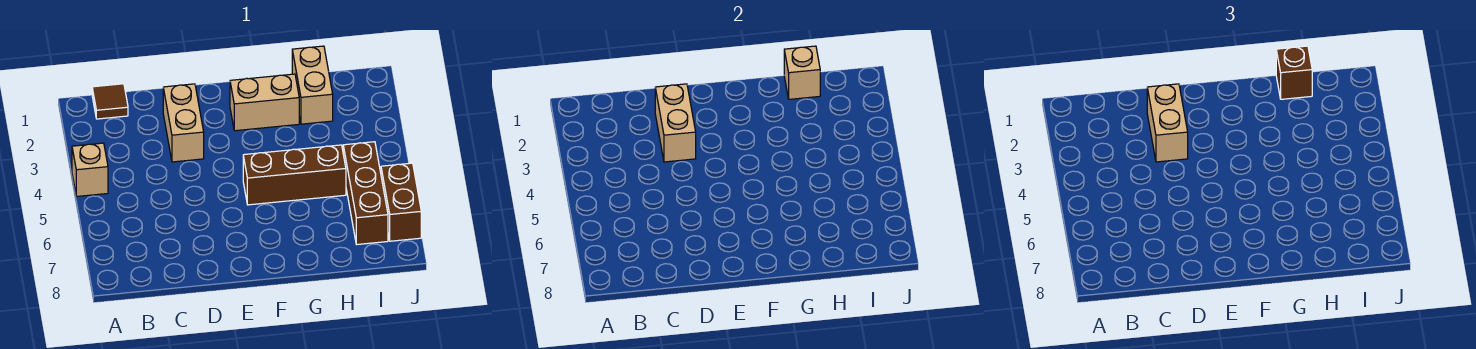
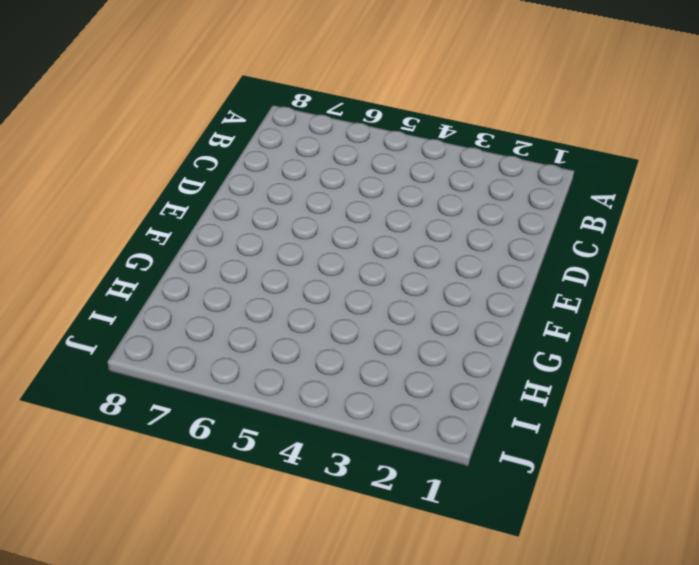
none -> tan brick A4 level 1
none -> brown tile B1 level 1
none -> tan brick D2:D3 level 1

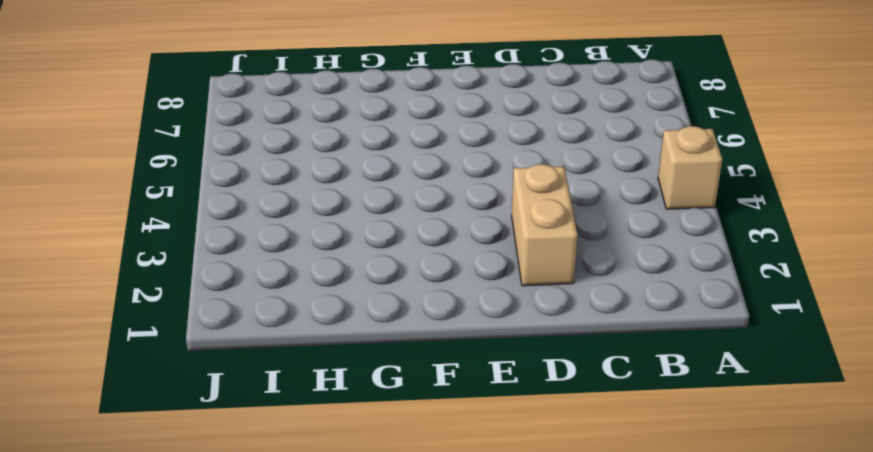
none -> brown tile B1 level 1
none -> tan brick F2:G2 level 1
none -> brown brick F5:H5 level 1

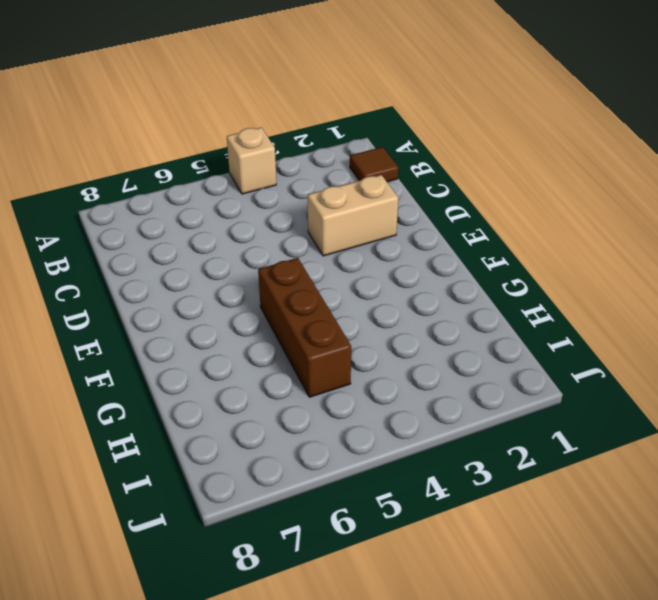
none -> tan brick F2:G2 level 1
none -> tan brick H1:H2 level 1
none -> brown brick I5:I7 level 1

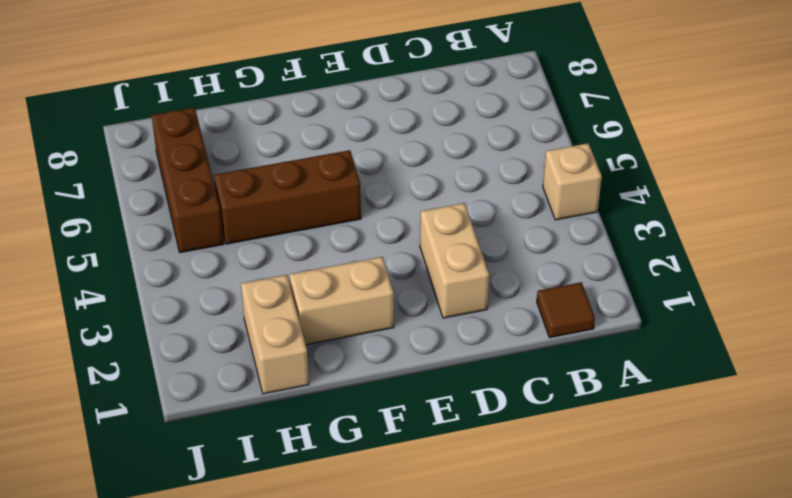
none -> brown brick J6:J7 level 1
none -> tan brick D2:D3 level 2
none -> tan brick H1 level 2

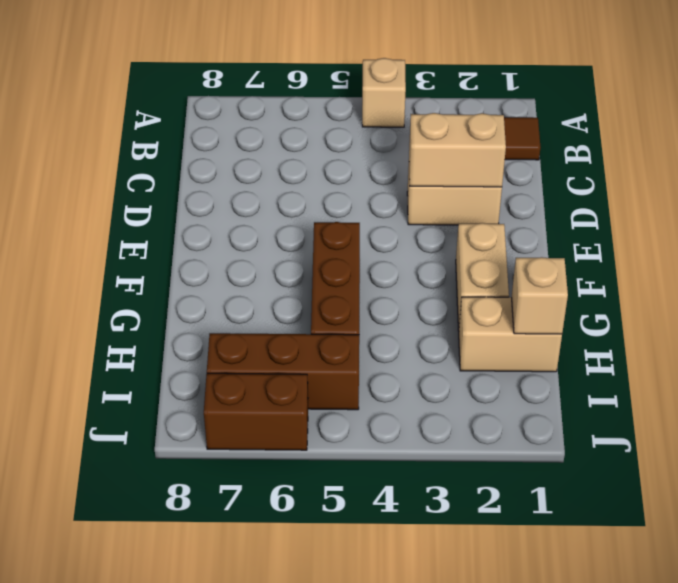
none -> tan brick D2:D3 level 3
none -> brown brick H1 level 3

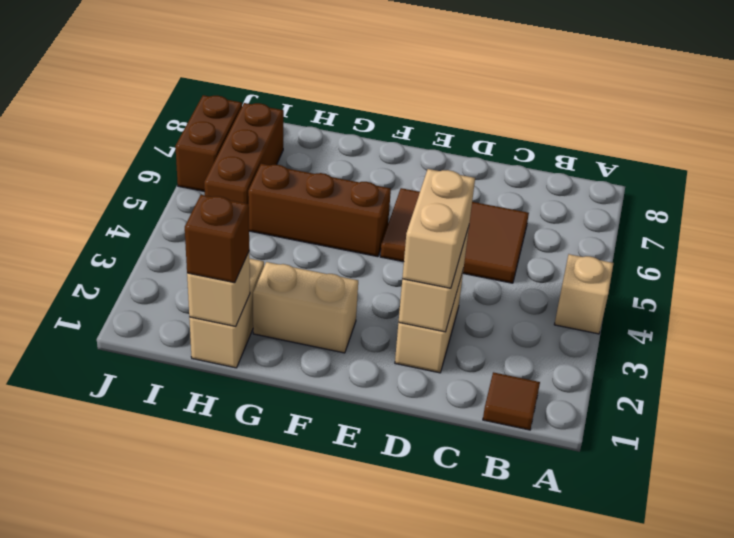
brown tile C5:E6 level 1 -> none

